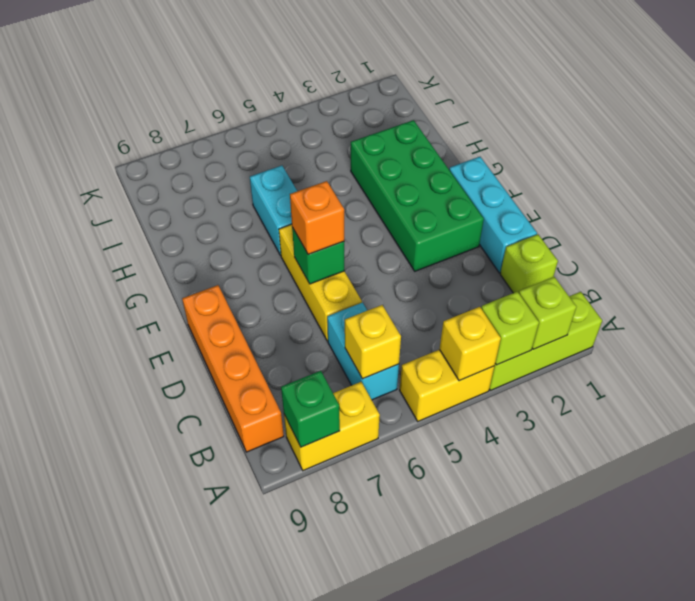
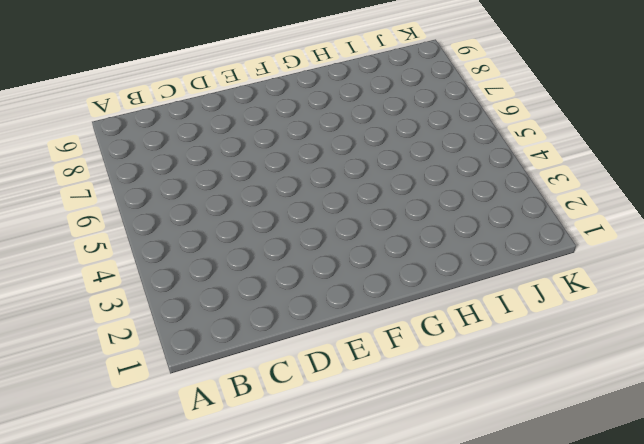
none -> lime brick A1:A3 level 1
none -> yellow brick A4:A5 level 1
none -> yellow brick A7:A8 level 1

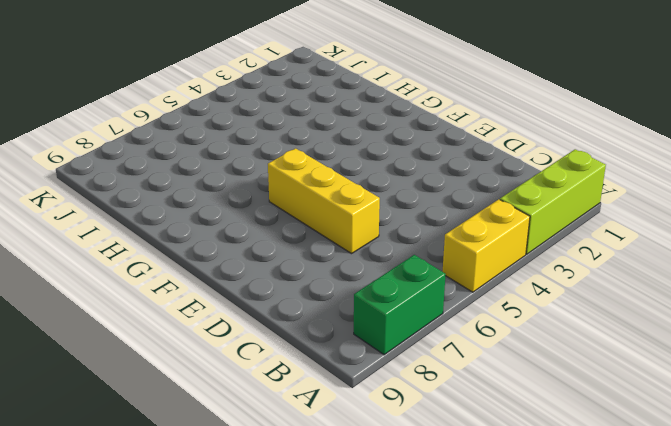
green brick A7:A8 level 1 -> yellow brick A7:A8 level 1
none -> cyan brick B6:C6 level 1
none -> orange brick B9:E9 level 1
none -> lime brick C1 level 1

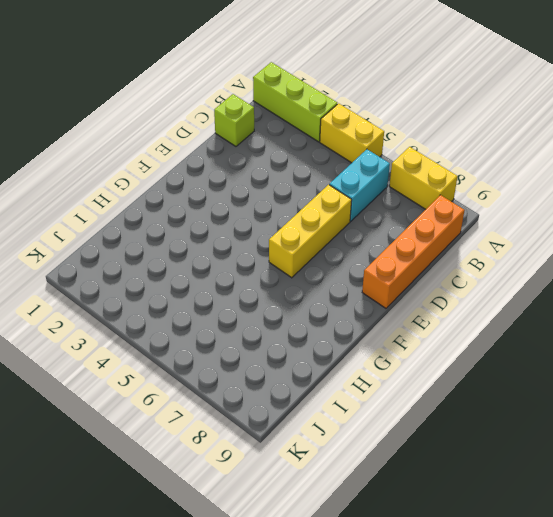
none -> cyan brick D1:F1 level 1
none -> green brick E2:H3 level 1
none -> cyan brick G6:H6 level 1

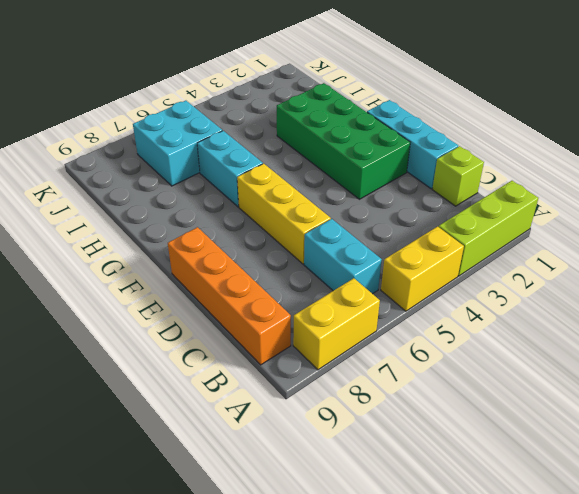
cyan brick I6:J7 level 1 -> none
none -> lime brick A2 level 2
none -> lime brick A3 level 2
none -> yellow brick A4 level 2

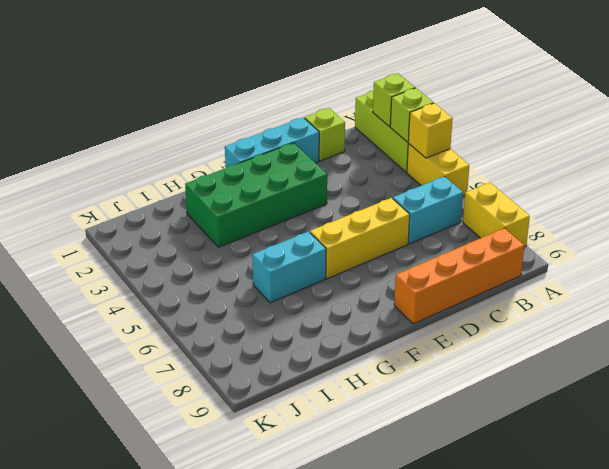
none -> green brick A8 level 2
none -> yellow brick B6 level 2
none -> green brick E6 level 2

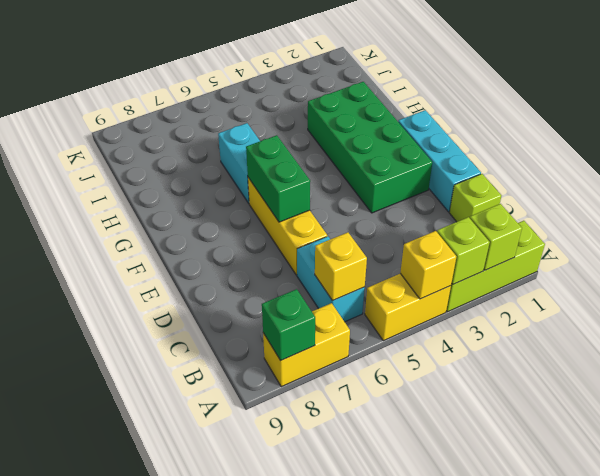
green brick E6:F6 level 2 -> green brick E6 level 2
none -> orange brick B9:E9 level 1
none -> orange brick E6 level 3

